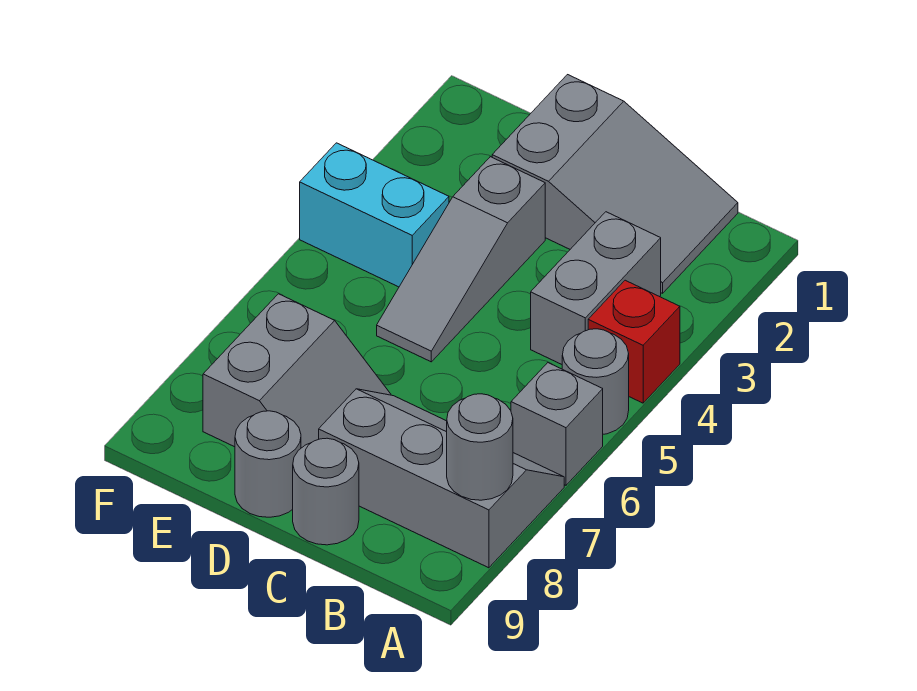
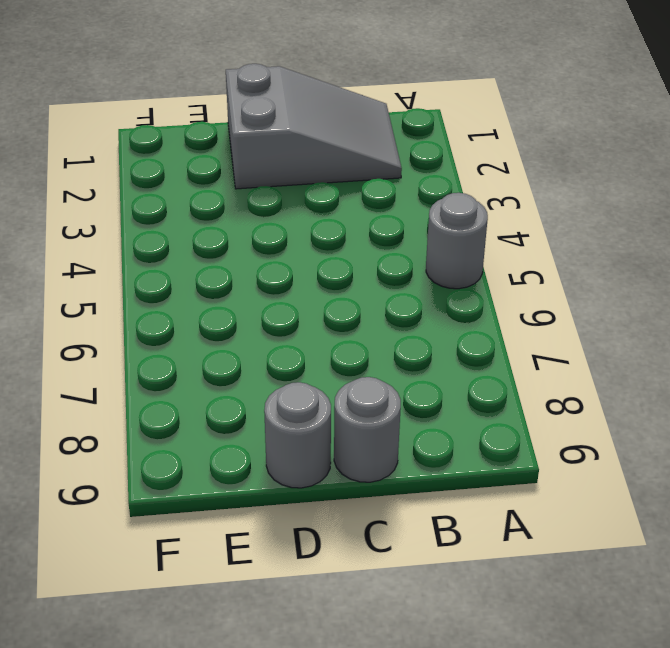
none -> red brick A4 level 1
none -> grey brick A6 level 1
none -> grey slope A7:C8 level 1 top 8

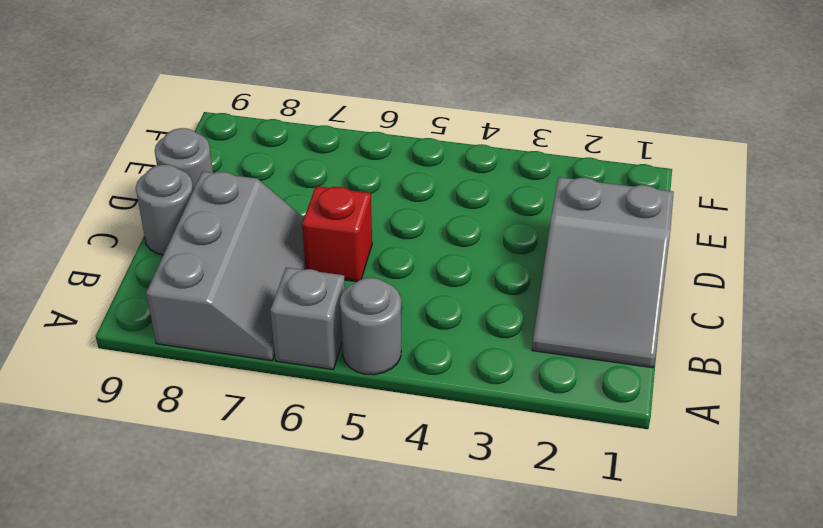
red brick C6 level 1 -> red brick A4 level 1
none -> grey brick B3:B4 level 1
none -> grey slope D3:D5 level 1 top 3
none -> grey slope D7:E8 level 1 top E

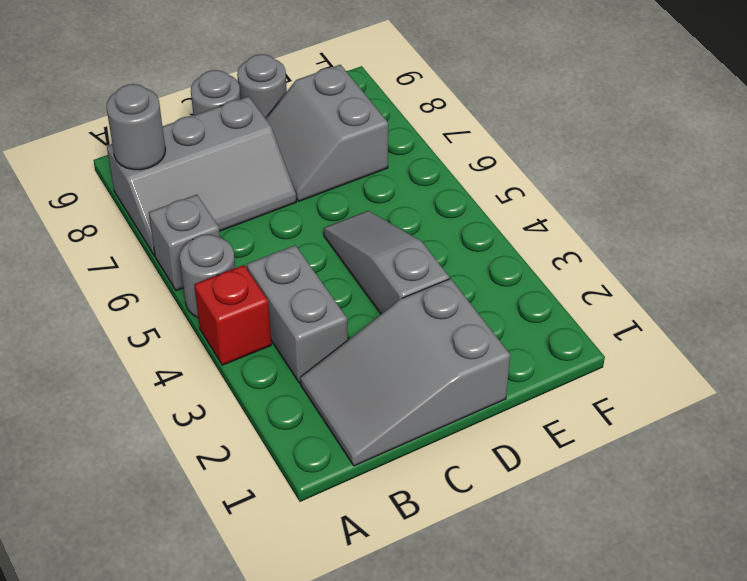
none -> cyan brick E4:F4 level 1

